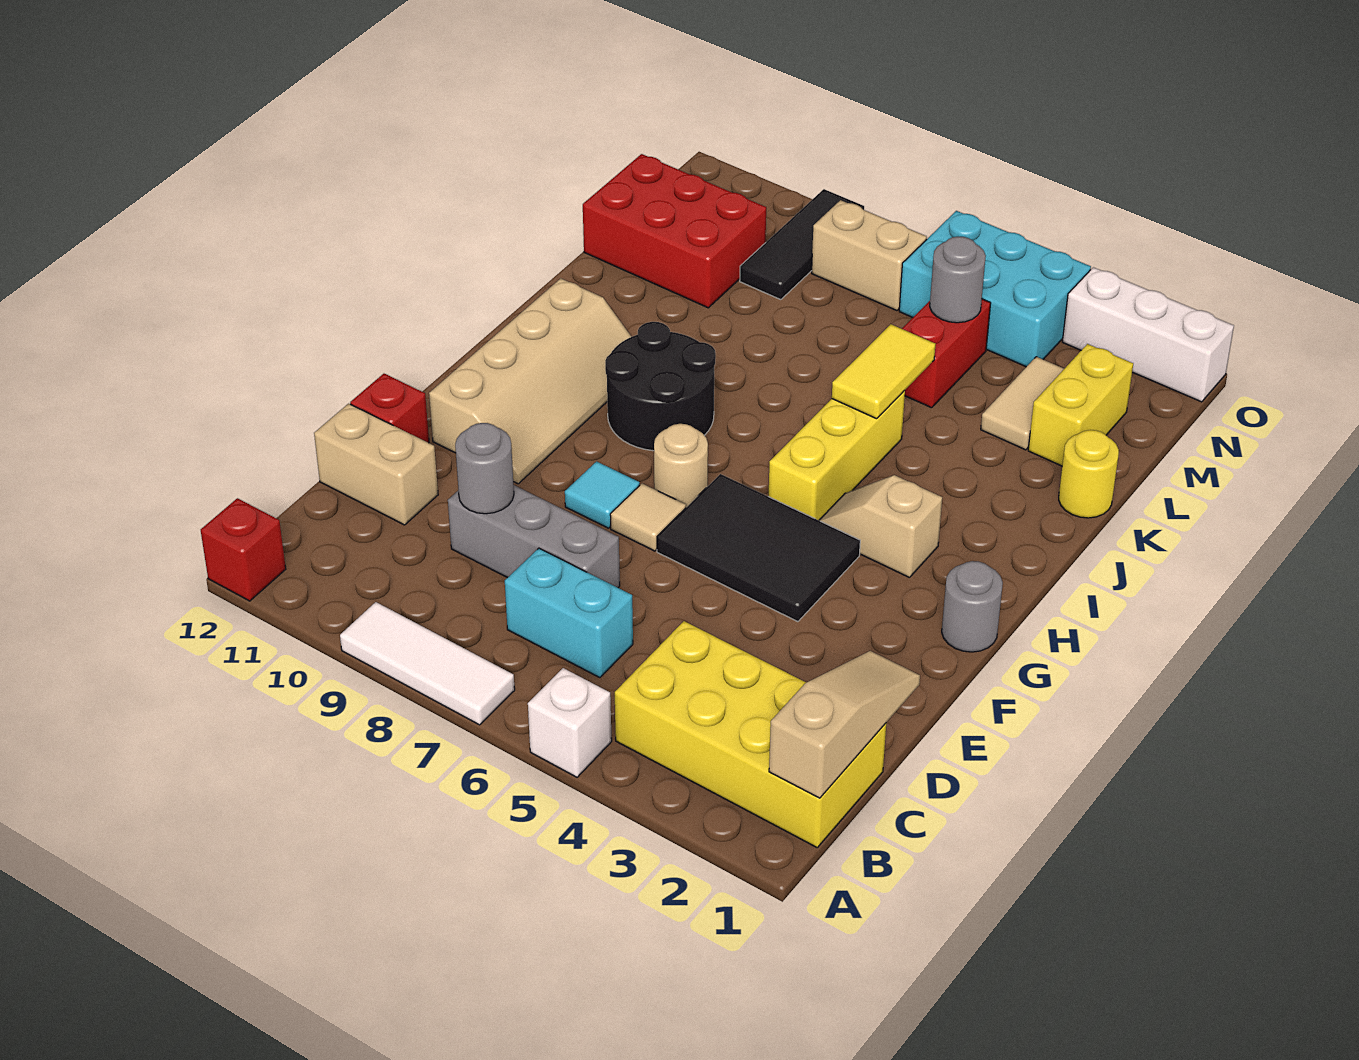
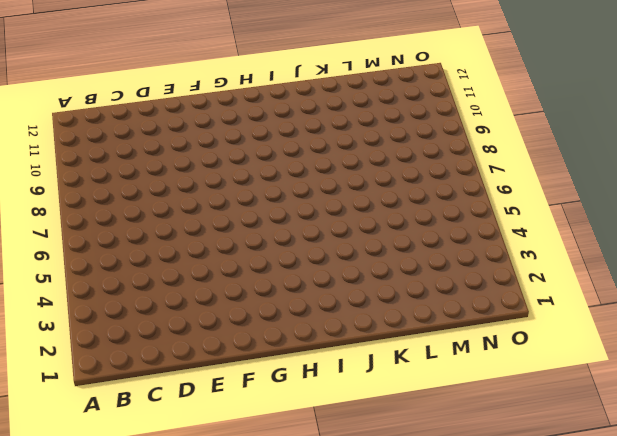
none -> white brick A5 level 1
none -> white tile A7:A9 level 1
none -> red brick A12 level 1
none -> yellow brick B1:C4 level 1

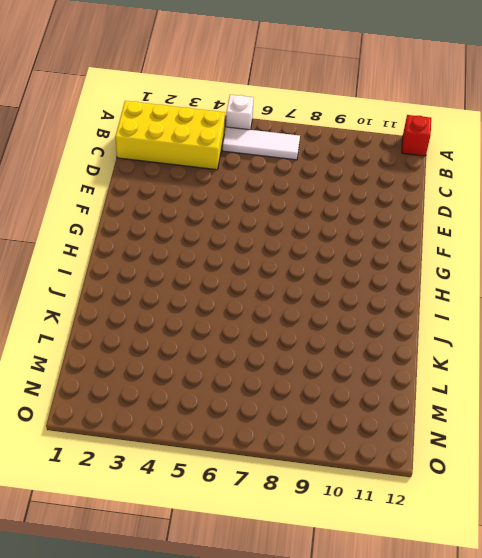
white tile B5:B7 level 1 -> white tile A7:A9 level 1
none -> cyan brick C6:C7 level 1
none -> grey brick D7:D9 level 1
none -> tan brick D11:D12 level 1
none -> red brick E12 level 1

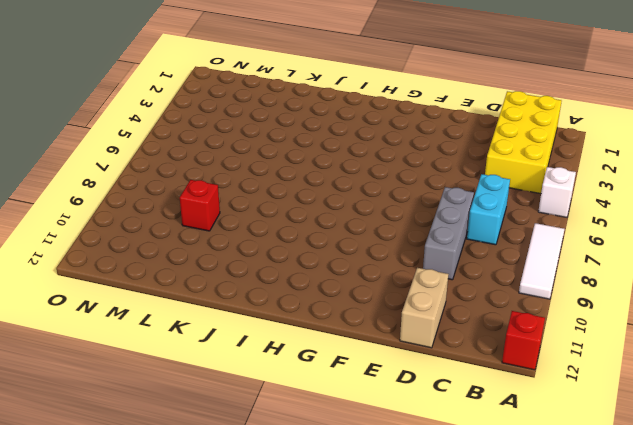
red brick L9 level 1 -> red brick E12 level 1
none -> black tile F4:G6 level 1
none -> tan tile F7 level 1
none -> cyan tile F8 level 1
none -> tan slope F10:I11 level 1 top 11

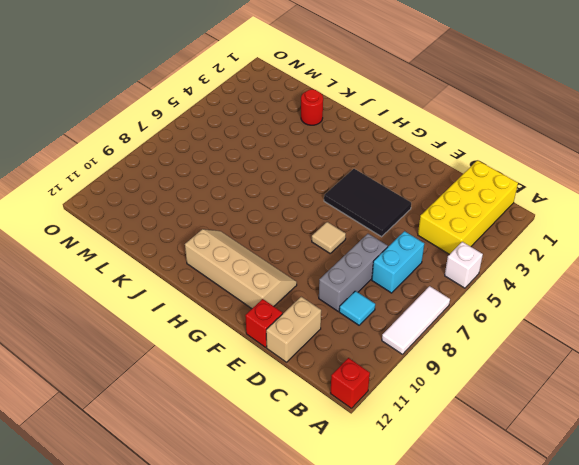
cyan tile C9 level 1 -> cyan tile F8 level 1
black tile E4:G5 level 1 -> black tile F4:G6 level 1
red round brick K2 level 1 -> none
none -> grey round brick G1 level 1
none -> tan round brick G7 level 1
none -> tan slope H3:H4 level 1 top 3
none -> yellow brick H5:J5 level 1

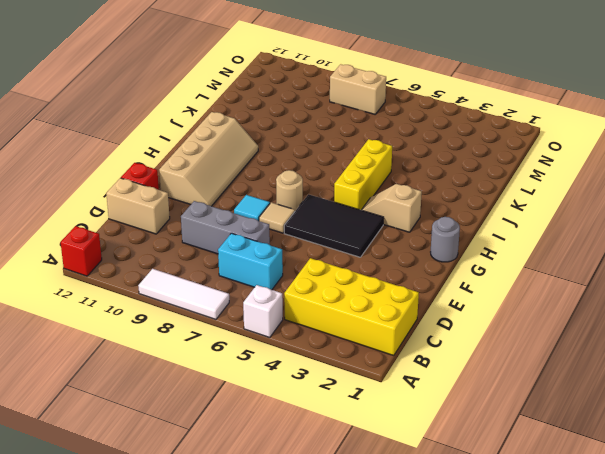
none -> black round brick H8:I9 level 1
none -> yellow round brick K1 level 1
none -> yellow brick L2:M2 level 1
none -> tan tile L3:M3 level 1

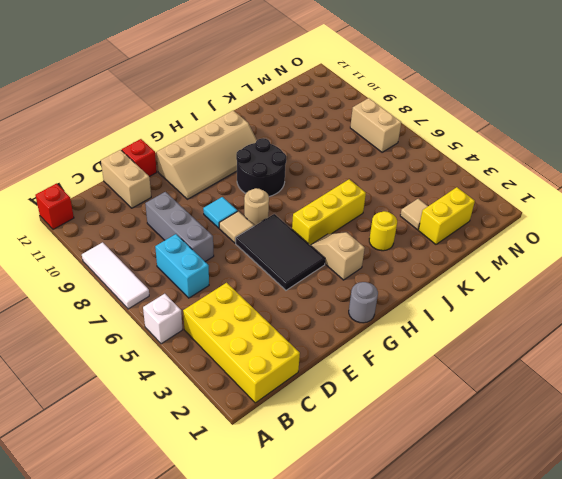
yellow round brick J3 level 1 -> yellow round brick K1 level 1
tan tile L3 level 1 -> tan tile L3:M3 level 1
none -> red brick L5:M5 level 1
none -> red brick L10:M12 level 1
none -> black tile M9:O9 level 1
none -> cyan brick N4:O6 level 1

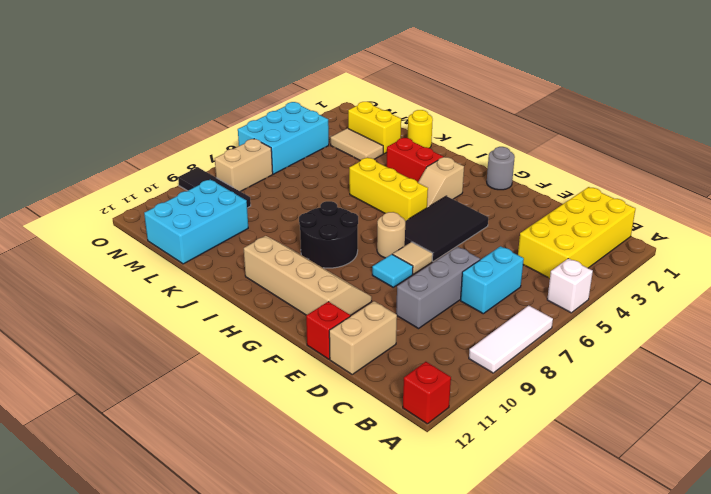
red brick I3:J3 level 1 -> red brick L5:M5 level 1
cyan brick L10:M12 level 1 -> red brick L10:M12 level 1
none -> white brick O1:O3 level 1
none -> tan slope B1:D1 level 2 top B
none -> grey round brick D9 level 2
none -> yellow tile J5:K5 level 2

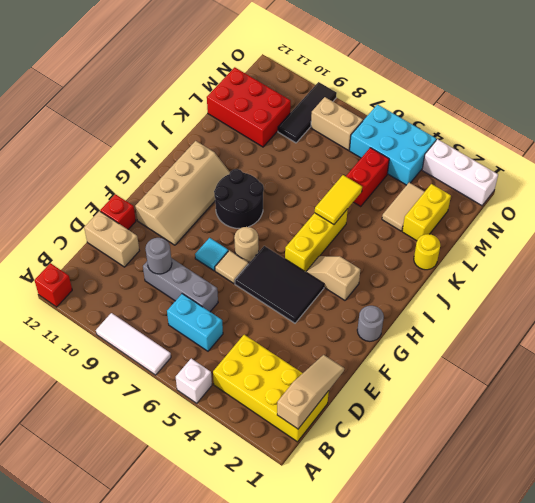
none -> grey round brick M5 level 2

